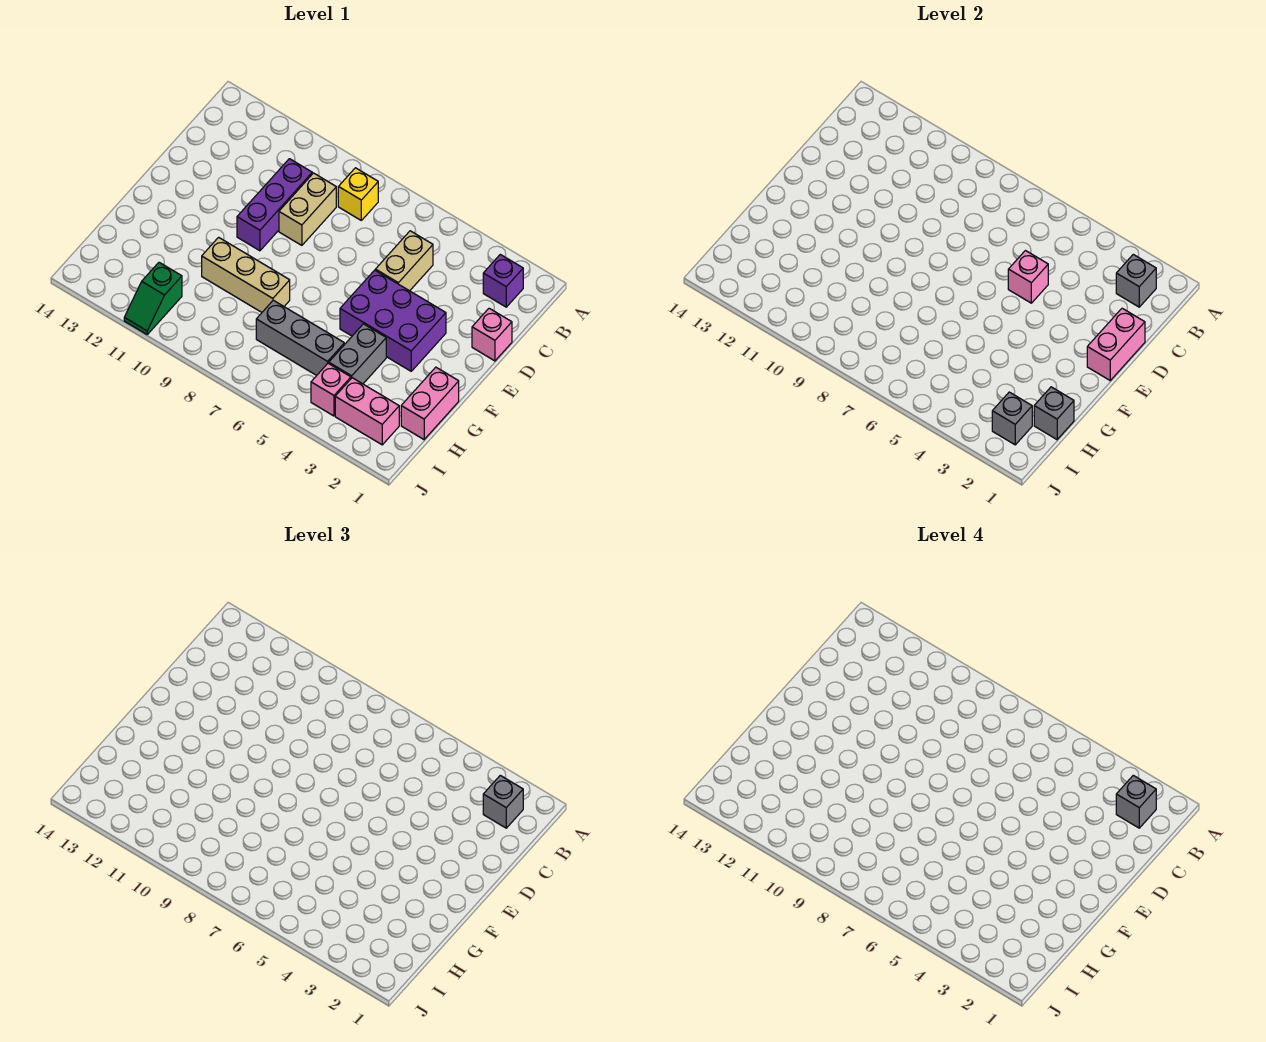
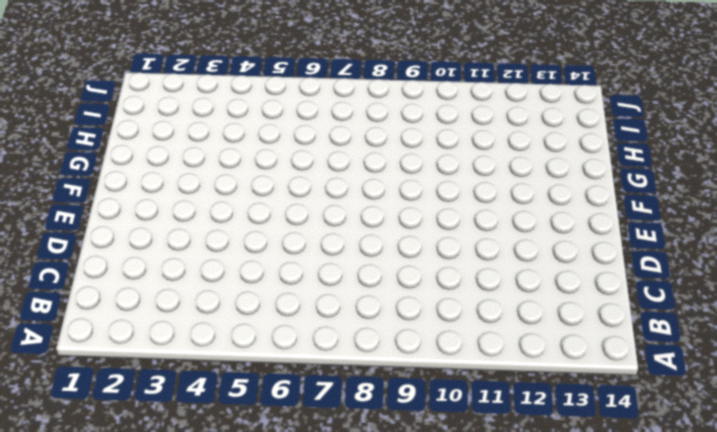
none -> purple brick B2 level 1
none -> yellow brick B8 level 1
none -> tan brick C5:D5 level 1

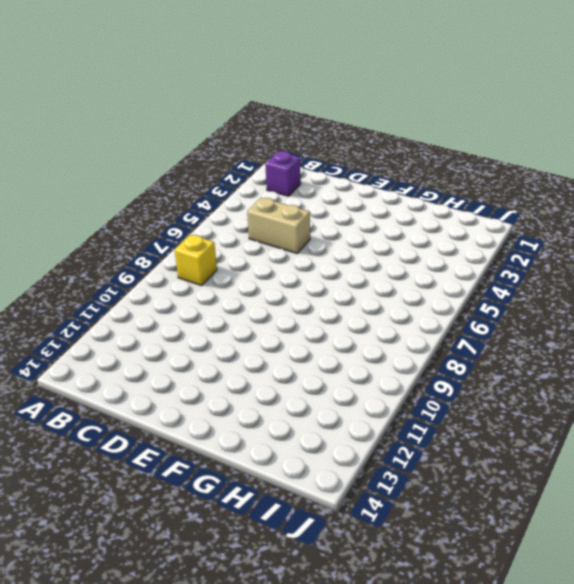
none -> tan brick C9:D9 level 1
none -> purple brick C10:E10 level 1
none -> pink brick D1 level 1

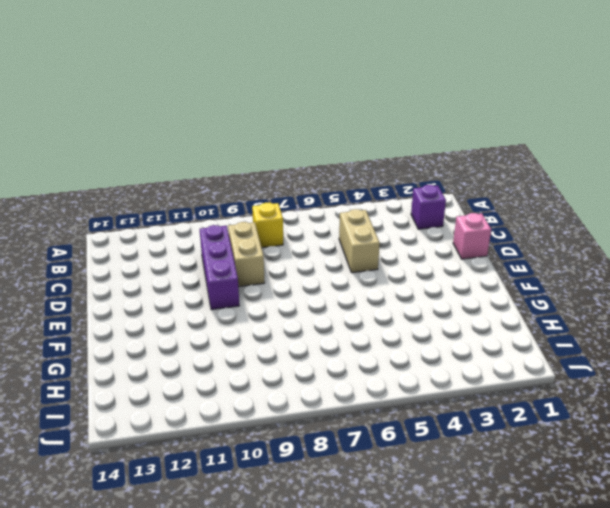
none -> purple brick E3:F5 level 1
none -> pink brick G1:H1 level 1
none -> grey brick G4:H4 level 1

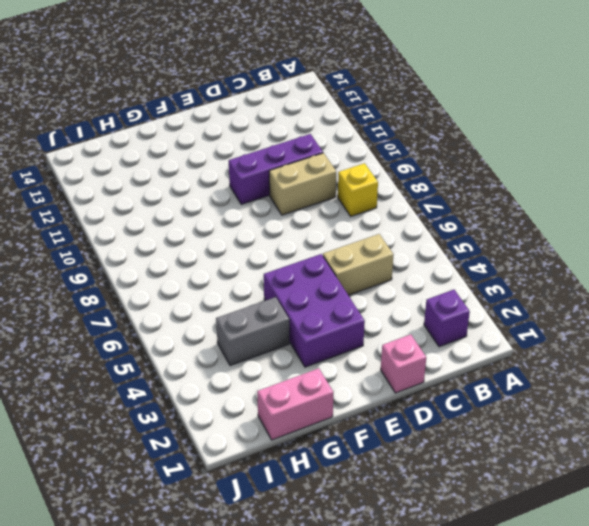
none -> tan brick G8:G10 level 1
none -> grey brick H5:H7 level 1
none -> pink brick I2:I3 level 1

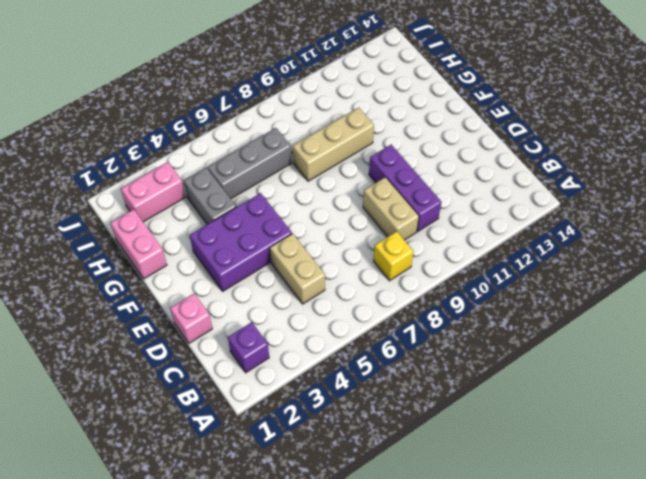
none -> pink brick I4 level 1
none -> green slope I11:J11 level 1 top I
none -> grey brick B2 level 2

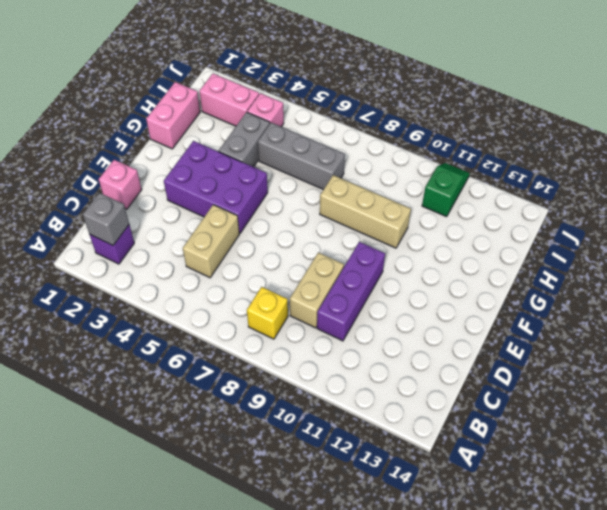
none -> pink brick D1:E1 level 2
none -> pink brick D5 level 2
none -> grey brick H1 level 2

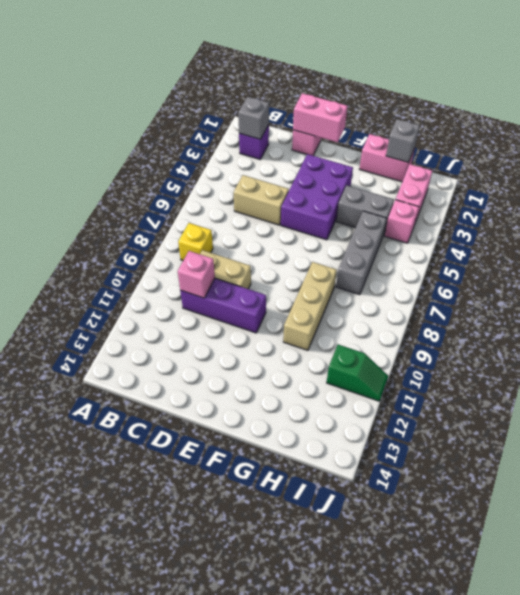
pink brick C10 level 2 -> pink brick D5 level 2
none -> grey brick I2 level 2
none -> grey brick B2 level 3
none -> grey brick B2 level 4

